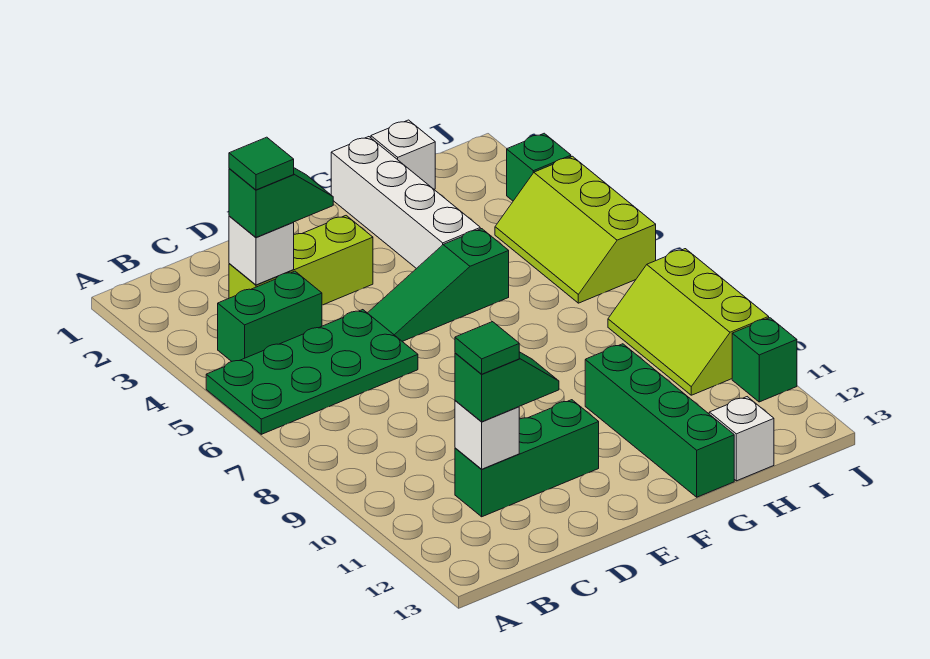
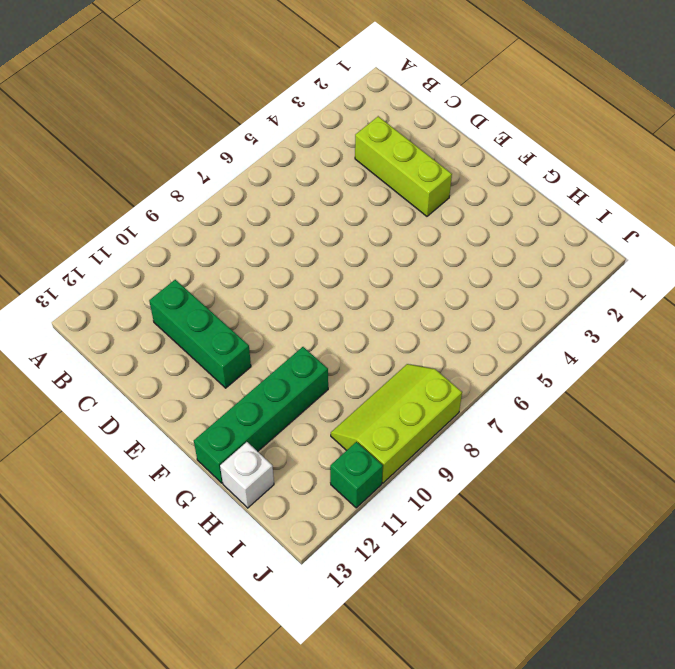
none -> green plate A5:D6 level 1
none -> green brick B4:C4 level 1
none -> green slope E5:G5 level 1 top G

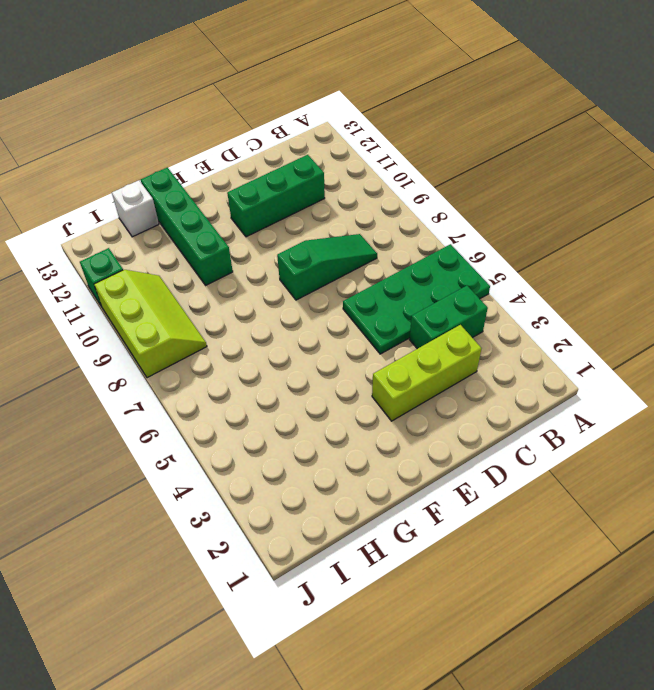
green slope C8:E8 level 1 top E -> green slope E5:G5 level 1 top G
none -> white brick G1:G4 level 1
none -> white brick H1 level 1
none -> lime slope I4:J6 level 1 top J

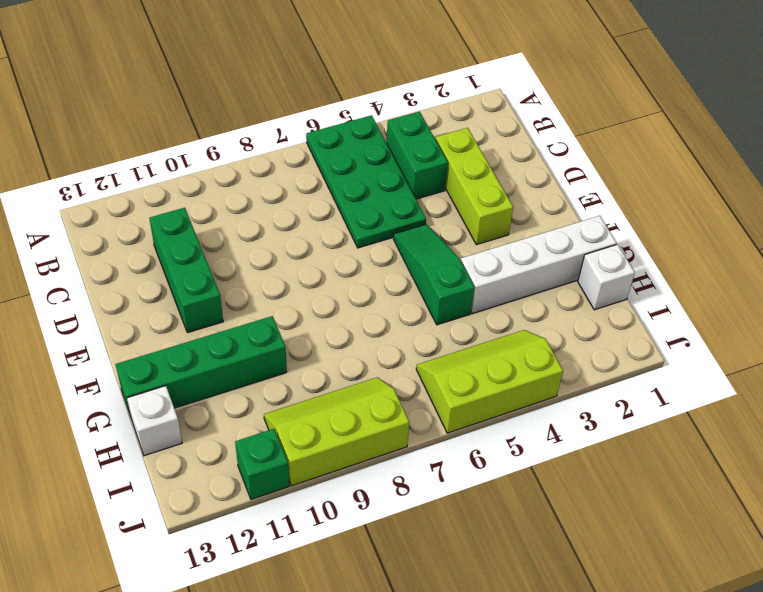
none -> green brick J3 level 1
none -> white brick C3 level 2
none -> white brick C11 level 2

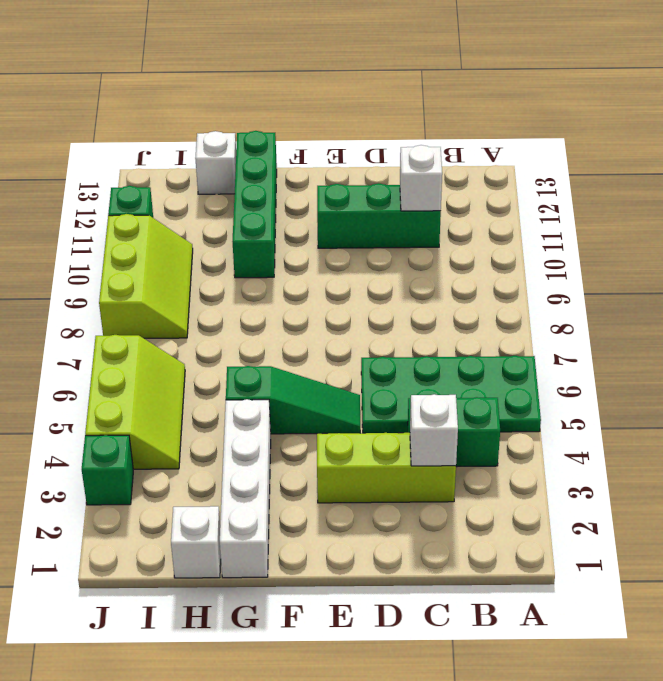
none -> green slope C3:D3 level 3 top C
none -> green slope C11:D11 level 3 top C
none -> green tile C3 level 4

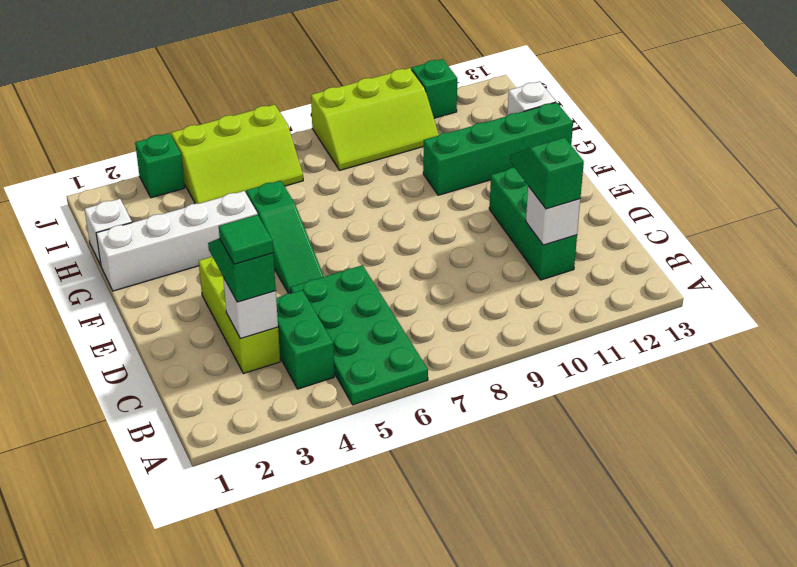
none -> green tile C11 level 4

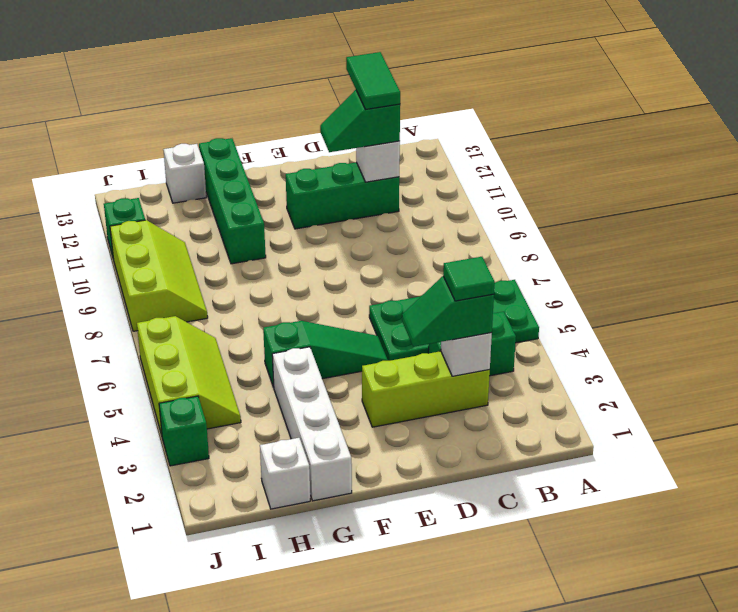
green tile C11:C12 level 4 -> green tile C11 level 4

